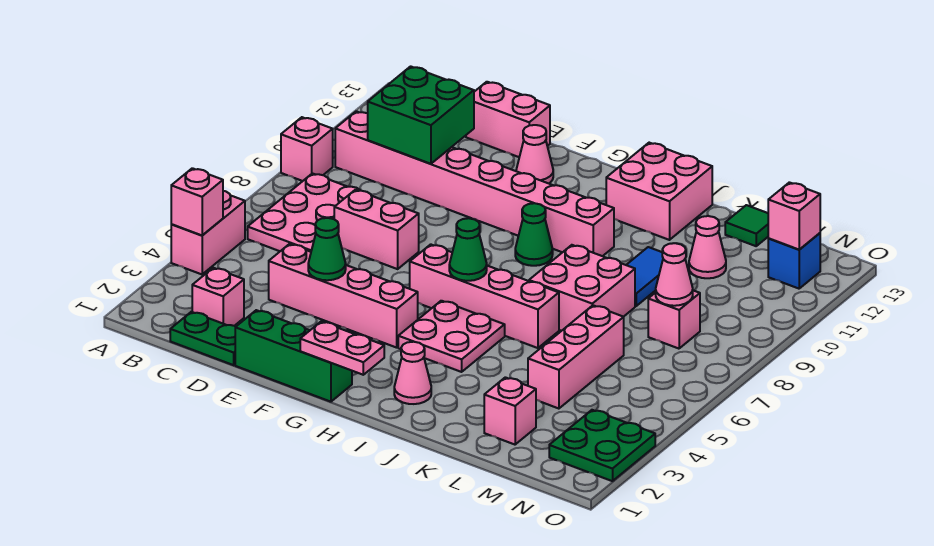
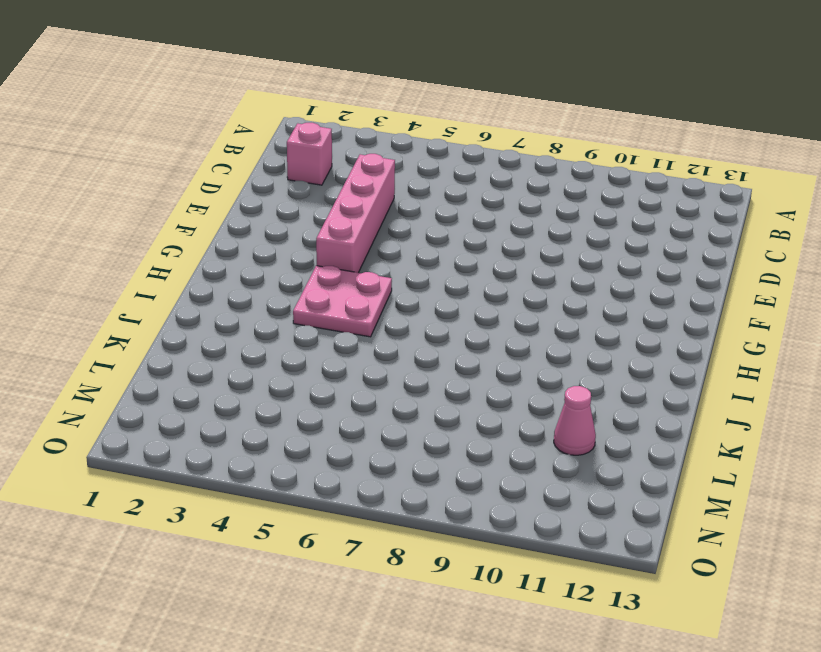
none -> pink brick A4:A5 level 1
none -> pink brick A9 level 1
none -> pink plate B6:C8 level 1
none -> pink brick B10:I10 level 1

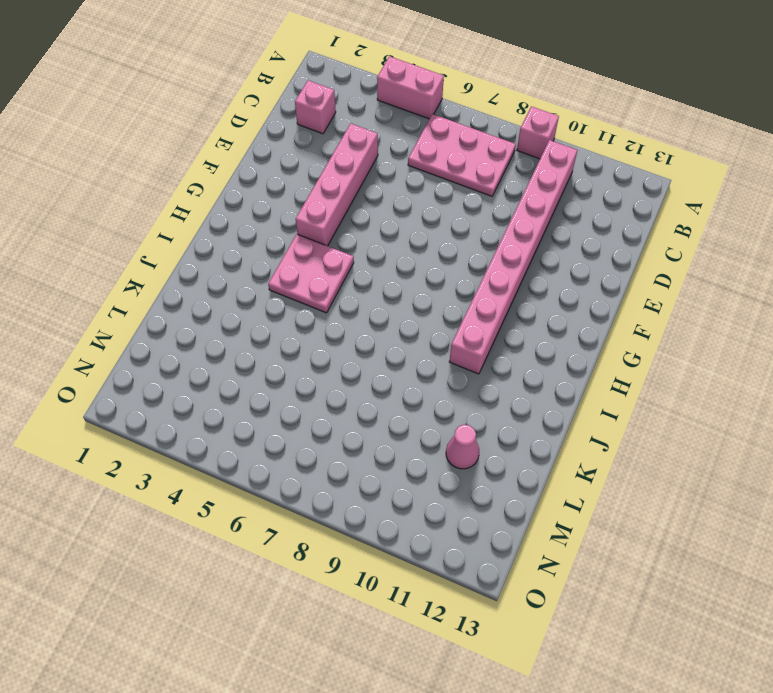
none -> green plate C1:D1 level 1
none -> pink brick D7:E7 level 1
none -> pink brick D13:E13 level 1
none -> green brick E1:G1 level 1

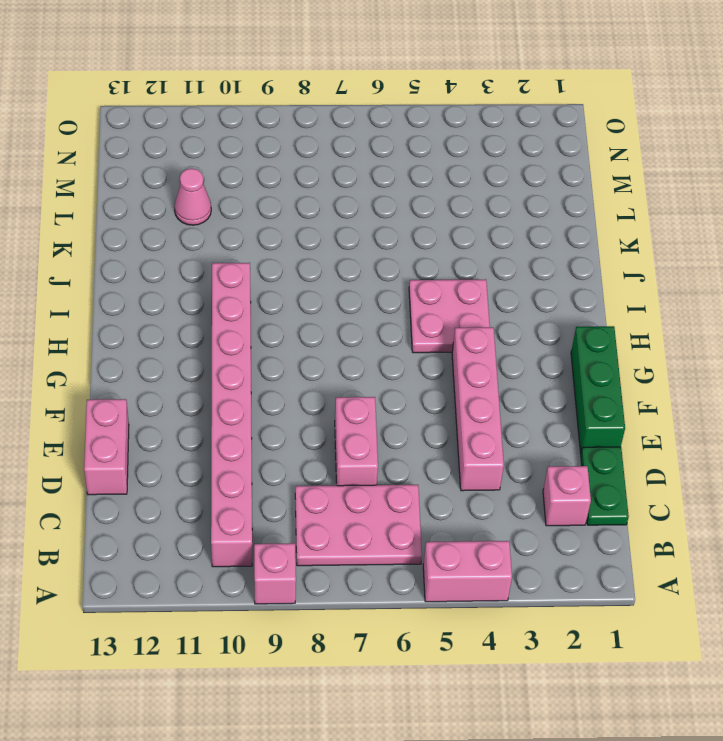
none -> pink cone F12 level 1
none -> pink brick G6:J6 level 1
none -> green cone H9 level 1
none -> pink cone I2 level 1

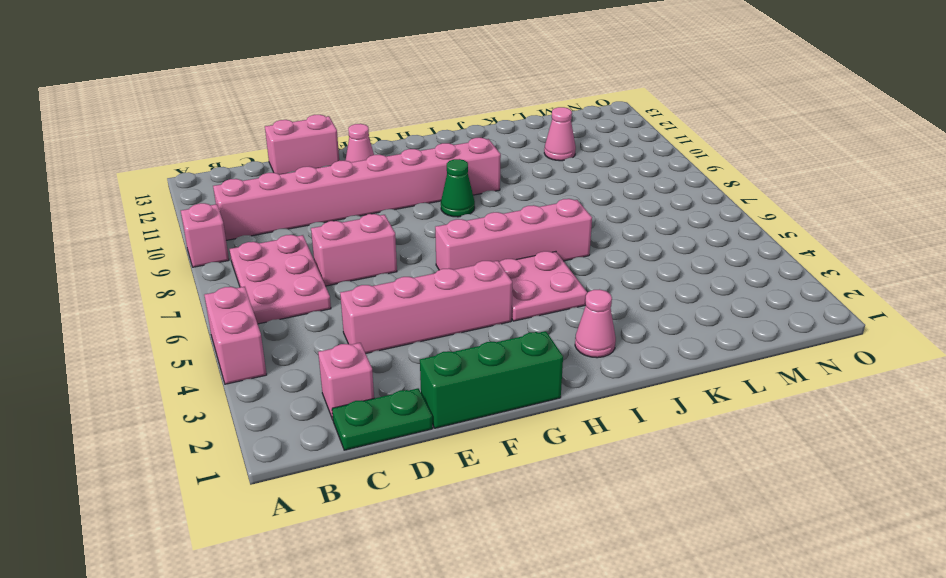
none -> pink brick I12:J13 level 1
none -> pink brick J7:K8 level 1
none -> blue tile K9:K10 level 1
none -> pink brick L2 level 1

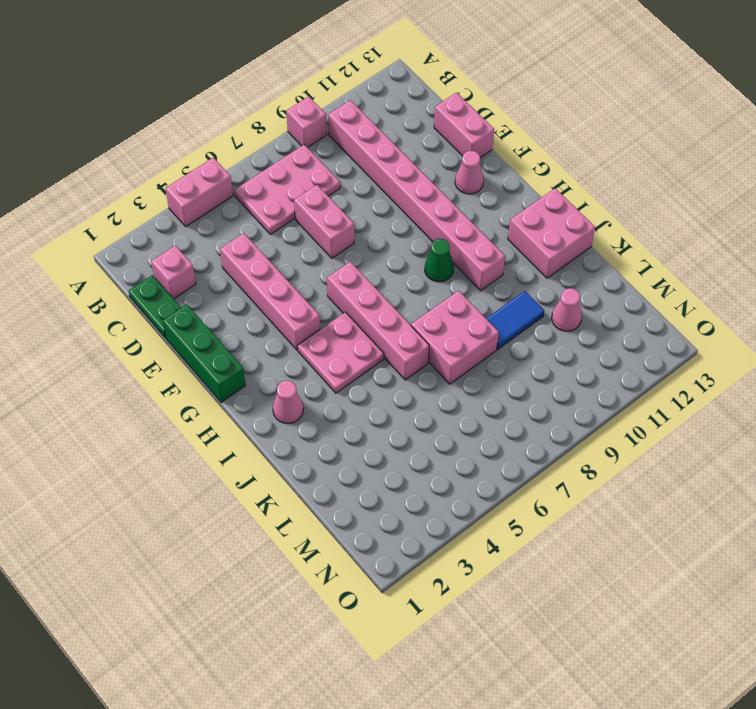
none -> pink brick L2 level 1
none -> pink brick L4:L6 level 1
none -> green tile L13 level 1
none -> pink brick M8 level 1

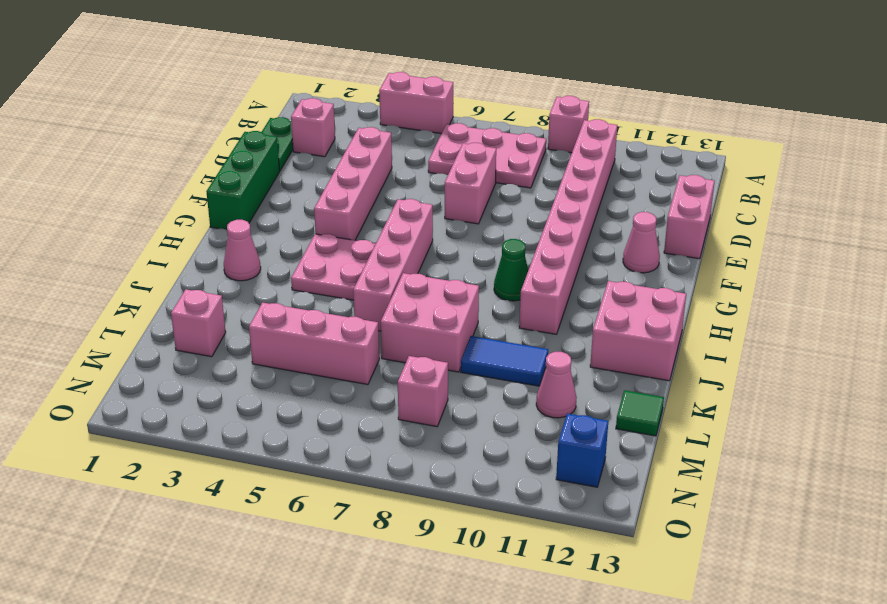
none -> green plate N2:O3 level 1
none -> pink brick A4 level 2
none -> green brick C10:D11 level 2
none -> green cone E4 level 2

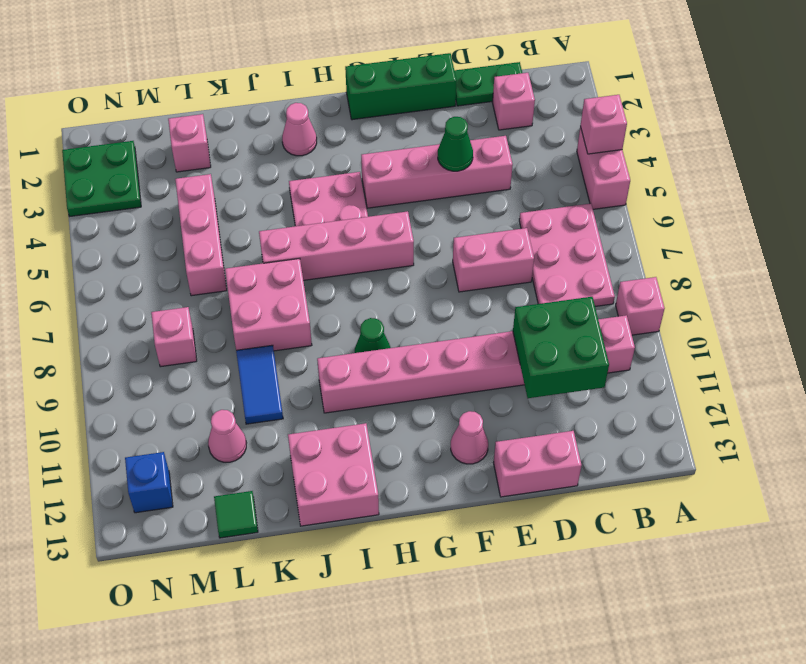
none -> pink plate G1:H1 level 2
none -> green cone H6 level 2
none -> pink cone M8 level 2
none -> pink brick N12 level 2

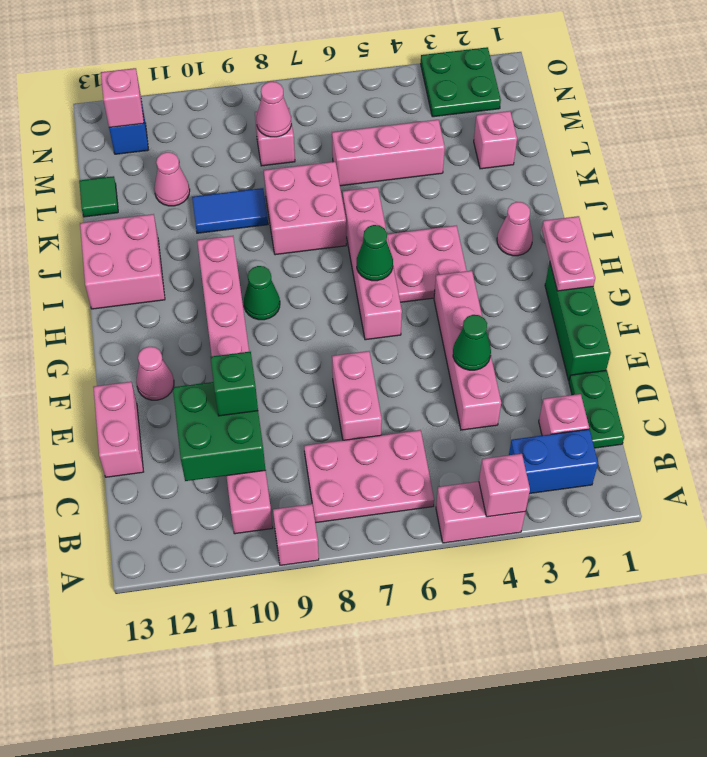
blue brick B2:B3 level 1 -> none
green brick D10 level 3 -> none

